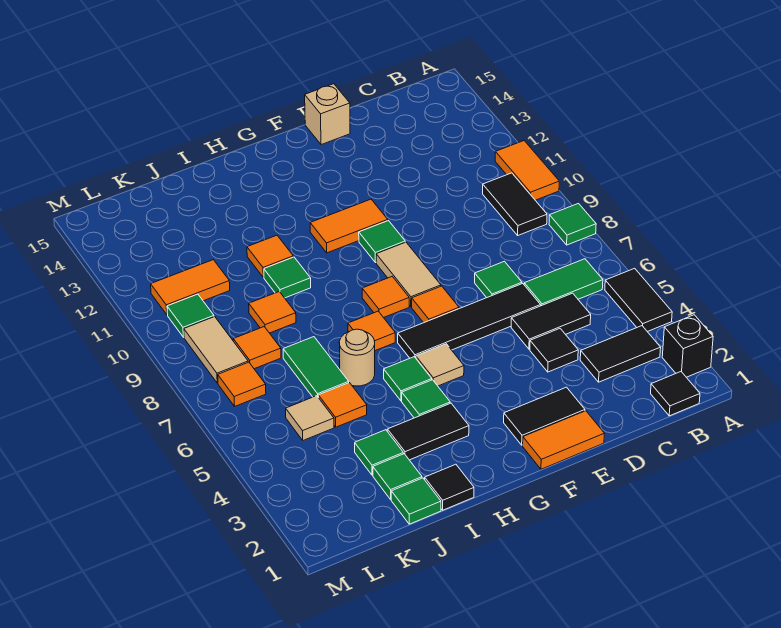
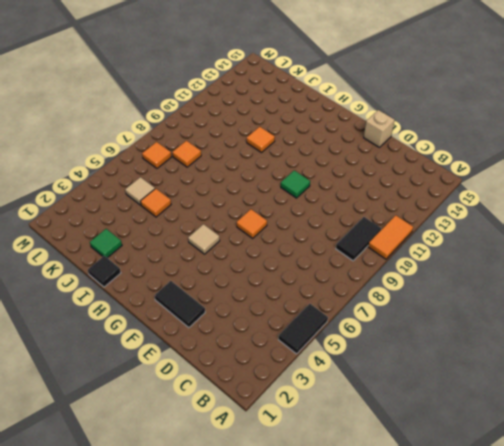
none -> black brick A2 level 1
none -> green tile A8 level 1
none -> black tile B1 level 1
none -> black tile B3:C3 level 1

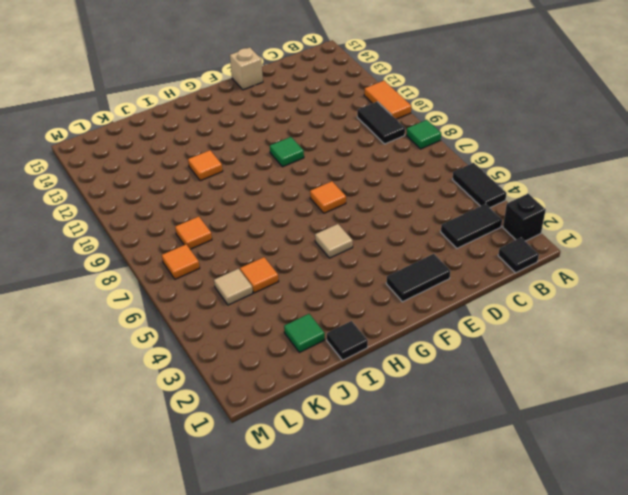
none -> green tile B6:C6 level 1
none -> black tile C5:D5 level 1
none -> black tile D4 level 1
none -> black tile D6:G6 level 1

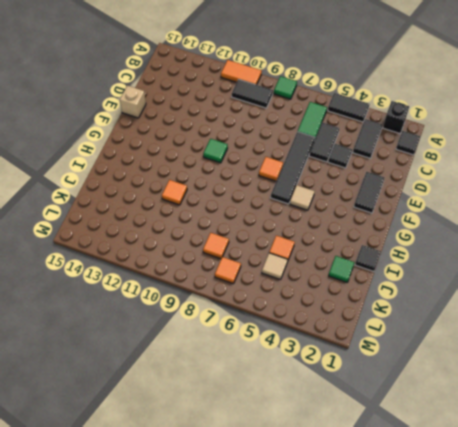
none -> green tile D7 level 1
none -> orange tile E1:F1 level 1
none -> tan tile F8:F9 level 1
none -> orange tile F11:G11 level 1

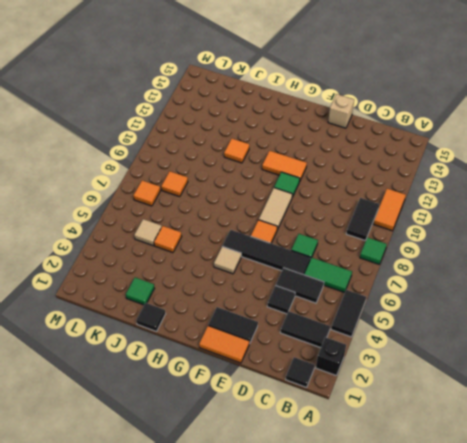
none -> orange tile G8 level 1
none -> black tile H3:I3 level 1
none -> green tile H4 level 1
none -> green tile H5 level 1

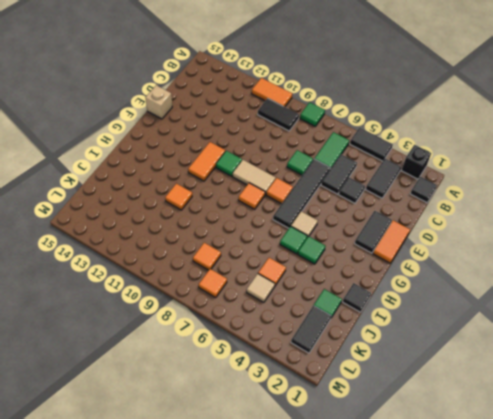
black tile K2:L2 level 1 -> black tile H3:I3 level 1
none -> orange tile H7 level 1
none -> tan round brick I6 level 1
none -> green tile I10 level 1
none -> green tile J1 level 1

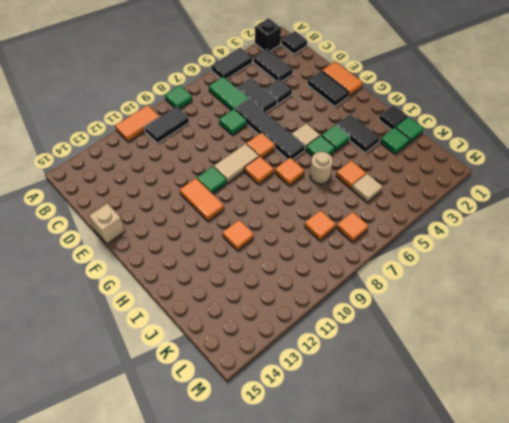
none -> green tile I10 level 1
none -> green tile J3 level 1
none -> green tile J6:J7 level 1
none -> orange tile J9 level 1

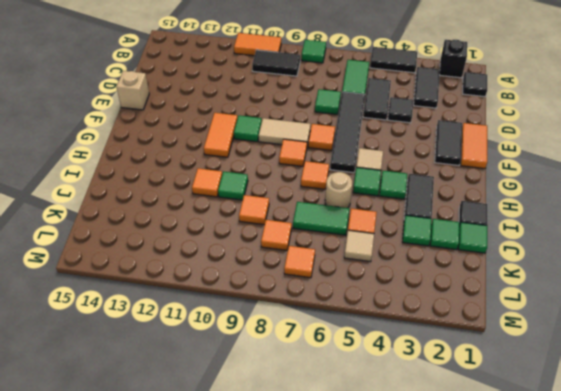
none -> orange tile K11:L11 level 1
none -> tan tile L8:L9 level 1
none -> green tile L10 level 1

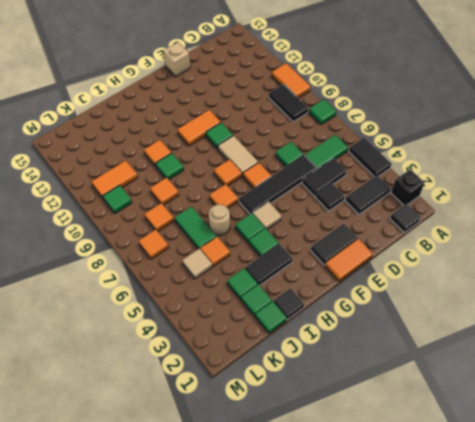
none -> tan tile L8:L9 level 1

